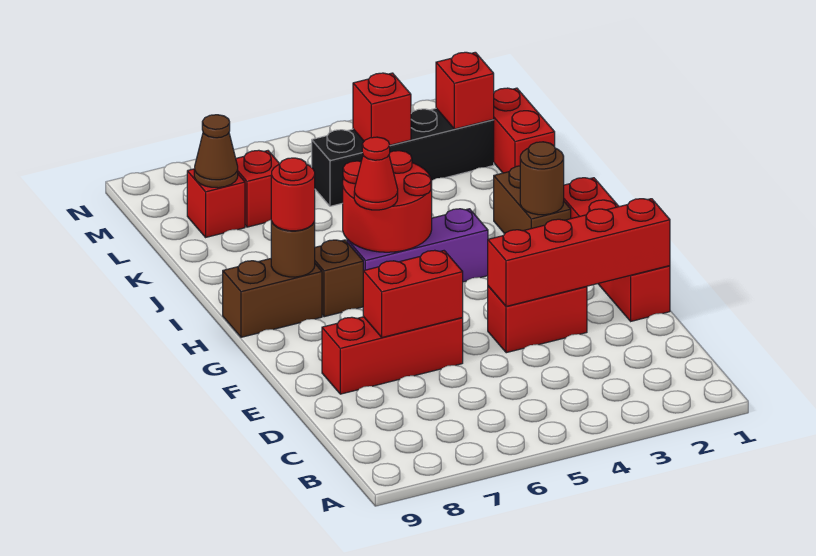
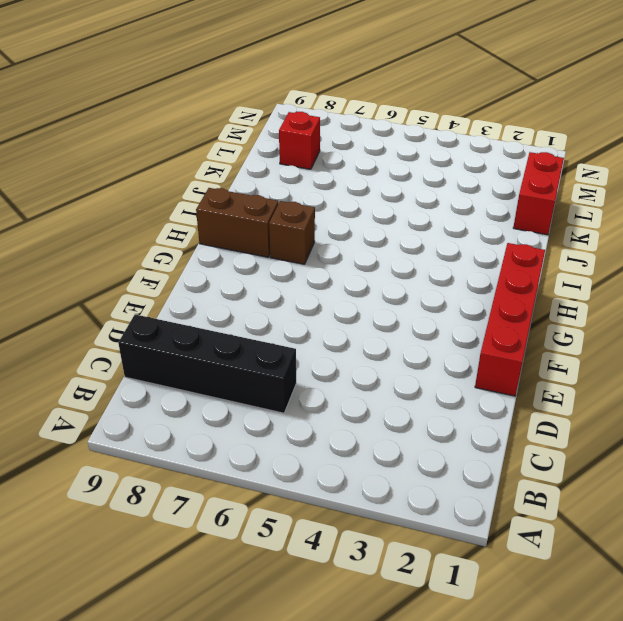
black brick C6:C9 level 1 -> black brick L2:L5 level 1
none -> red brick E3:E4 level 1
none -> red brick E6:E8 level 1
none -> brown brick H2:I2 level 1

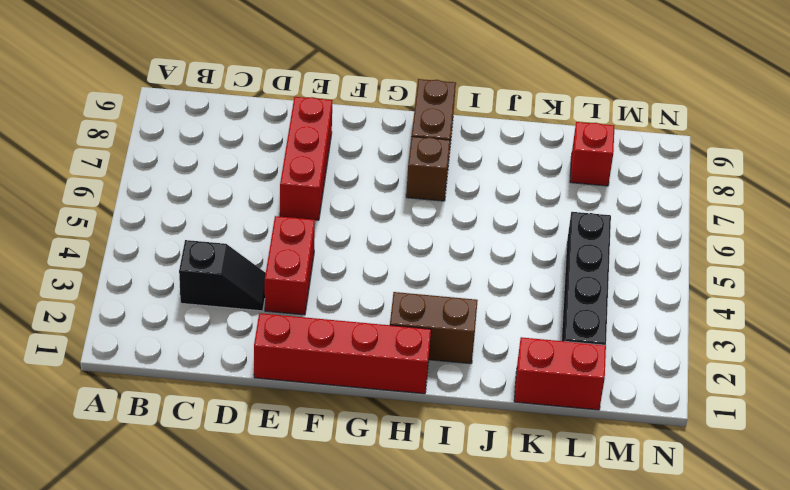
black slope C3:D3 level 1 top C -> none
none -> purple brick H4:H6 level 1
none -> red brick L7 level 1
none -> red brick E1:E4 level 2

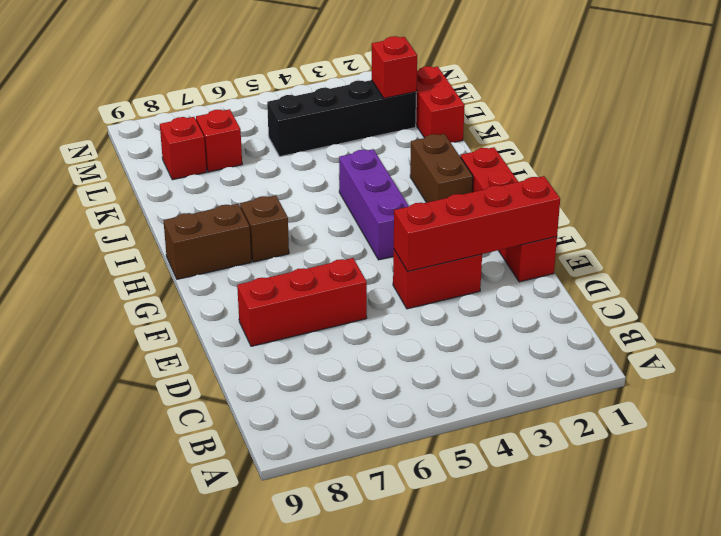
purple brick G4:I4 level 1 -> purple brick H4:H6 level 1
none -> red brick E6:E7 level 2
none -> brown round brick H2 level 2
none -> red round brick H5:I6 level 2

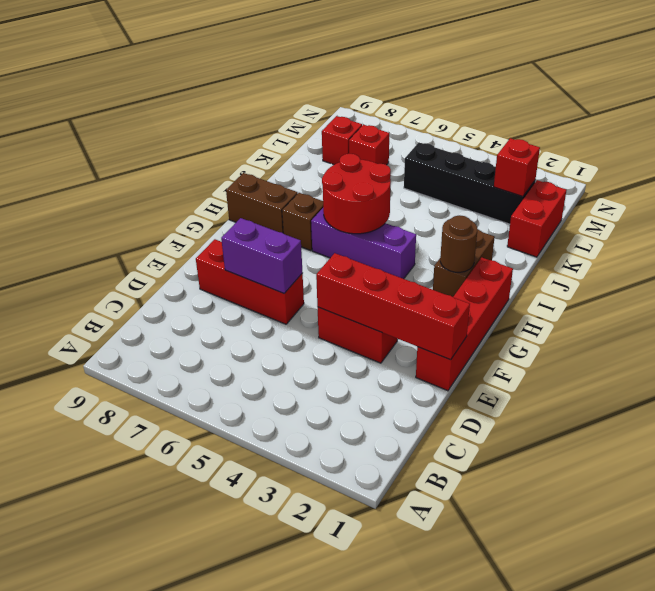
purple brick E6:E7 level 2 -> red brick E6:E7 level 2
none -> brown round brick H8 level 2
none -> red brick L4 level 2
none -> brown cone L8 level 2

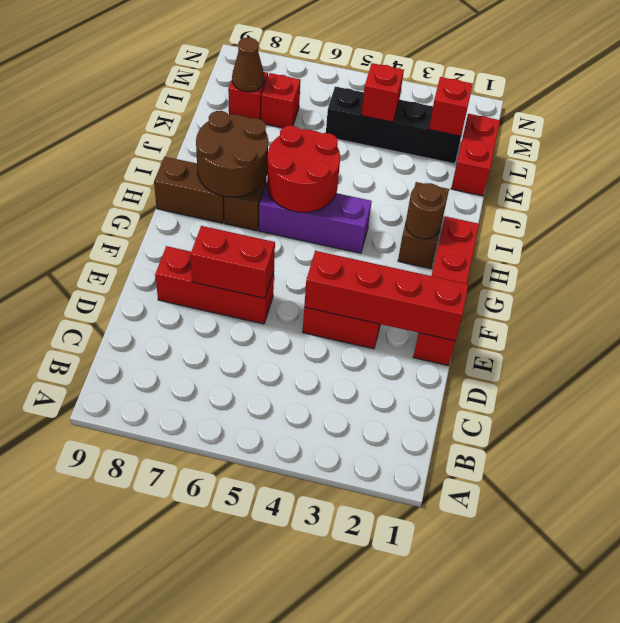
brown round brick H7:I8 level 2 -> brown round brick H8 level 2
none -> red cone H6 level 3
none -> red round brick H8 level 3

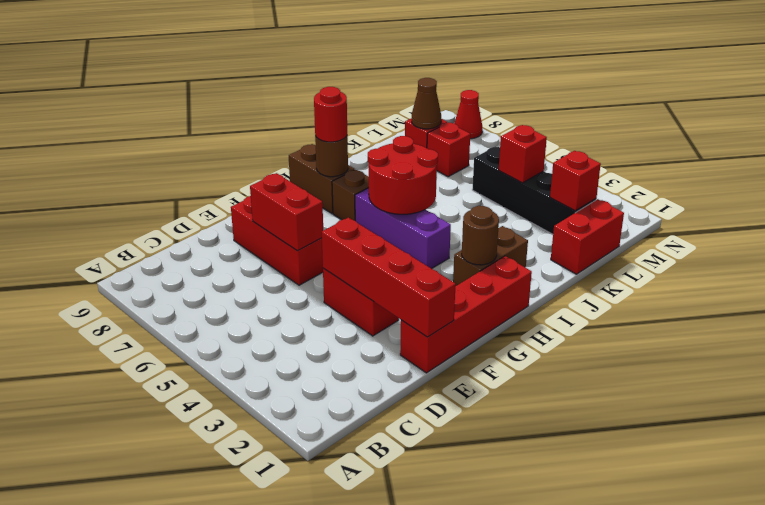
red cone N8 level 1 -> red cone H6 level 3

